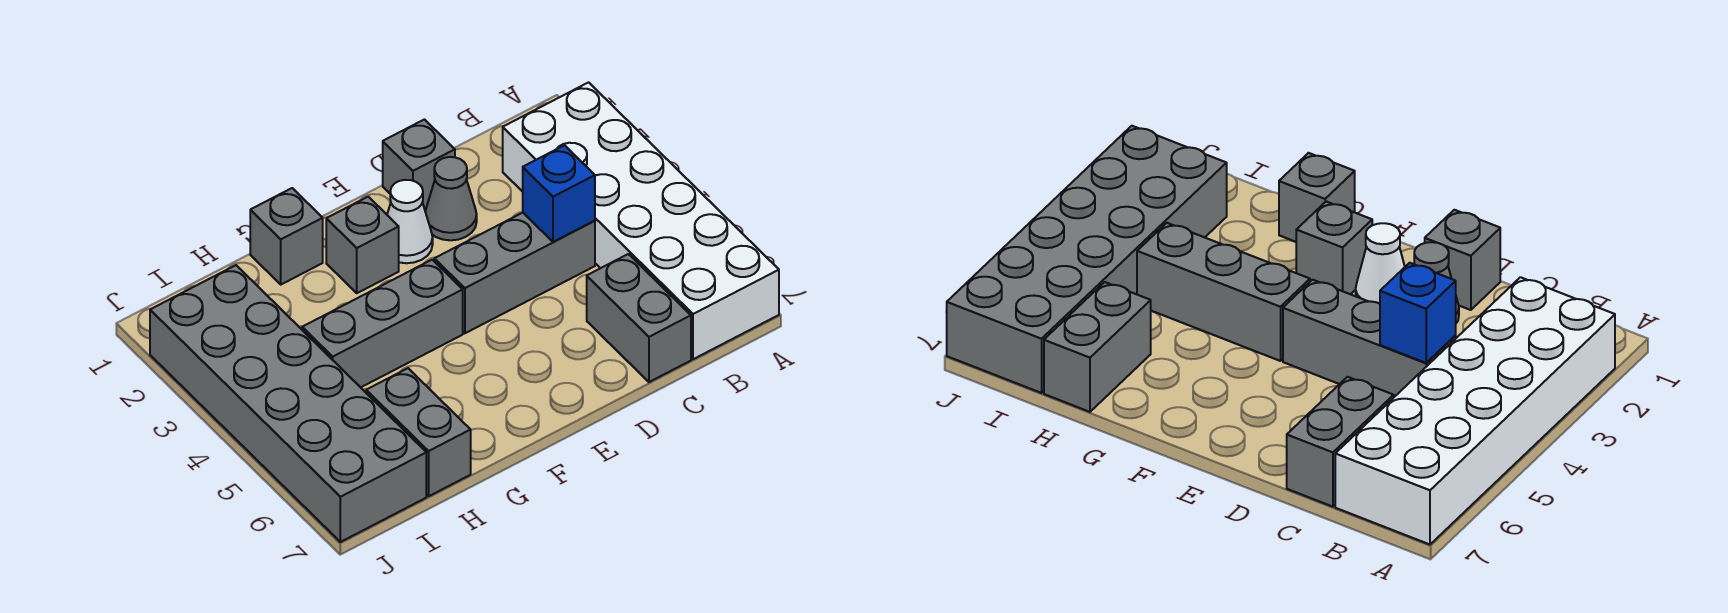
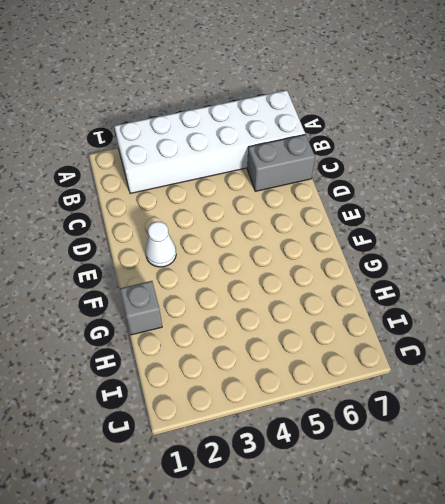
none -> grey brick C4:E4 level 1
none -> grey brick D1 level 1
none -> grey cone D2 level 1

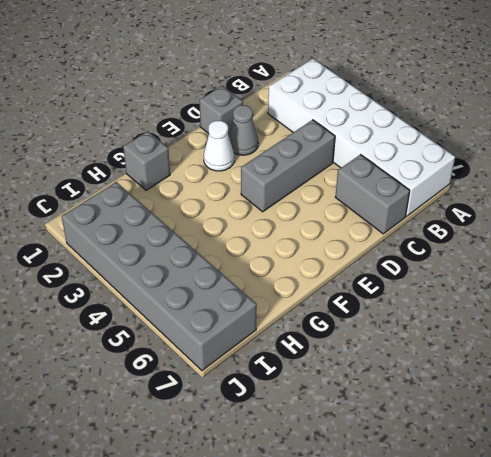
none -> grey brick F2 level 1
none -> grey brick F4:H4 level 1
none -> grey brick H6:H7 level 1

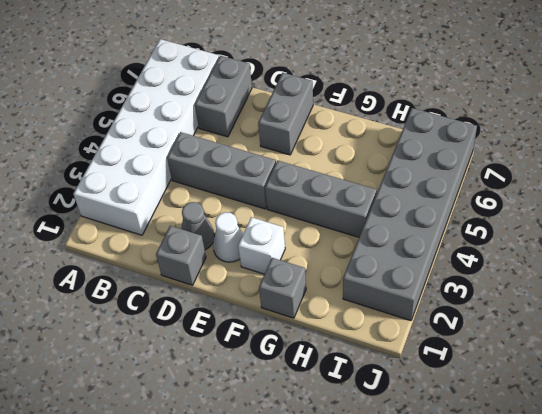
grey brick E6:E7 level 1 -> grey brick H6:H7 level 1
white brick F2 level 1 -> grey brick F2 level 1
none -> blue brick C4 level 2

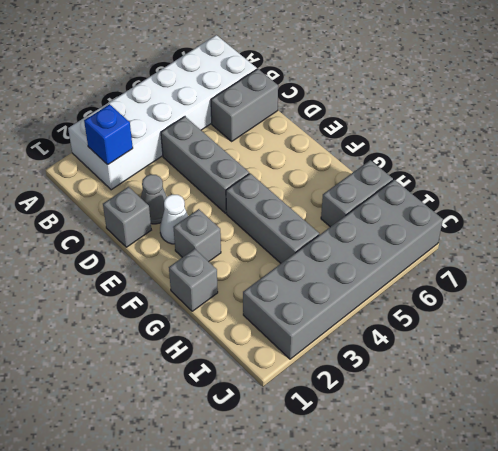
blue brick B2 level 2 -> blue brick C4 level 2

